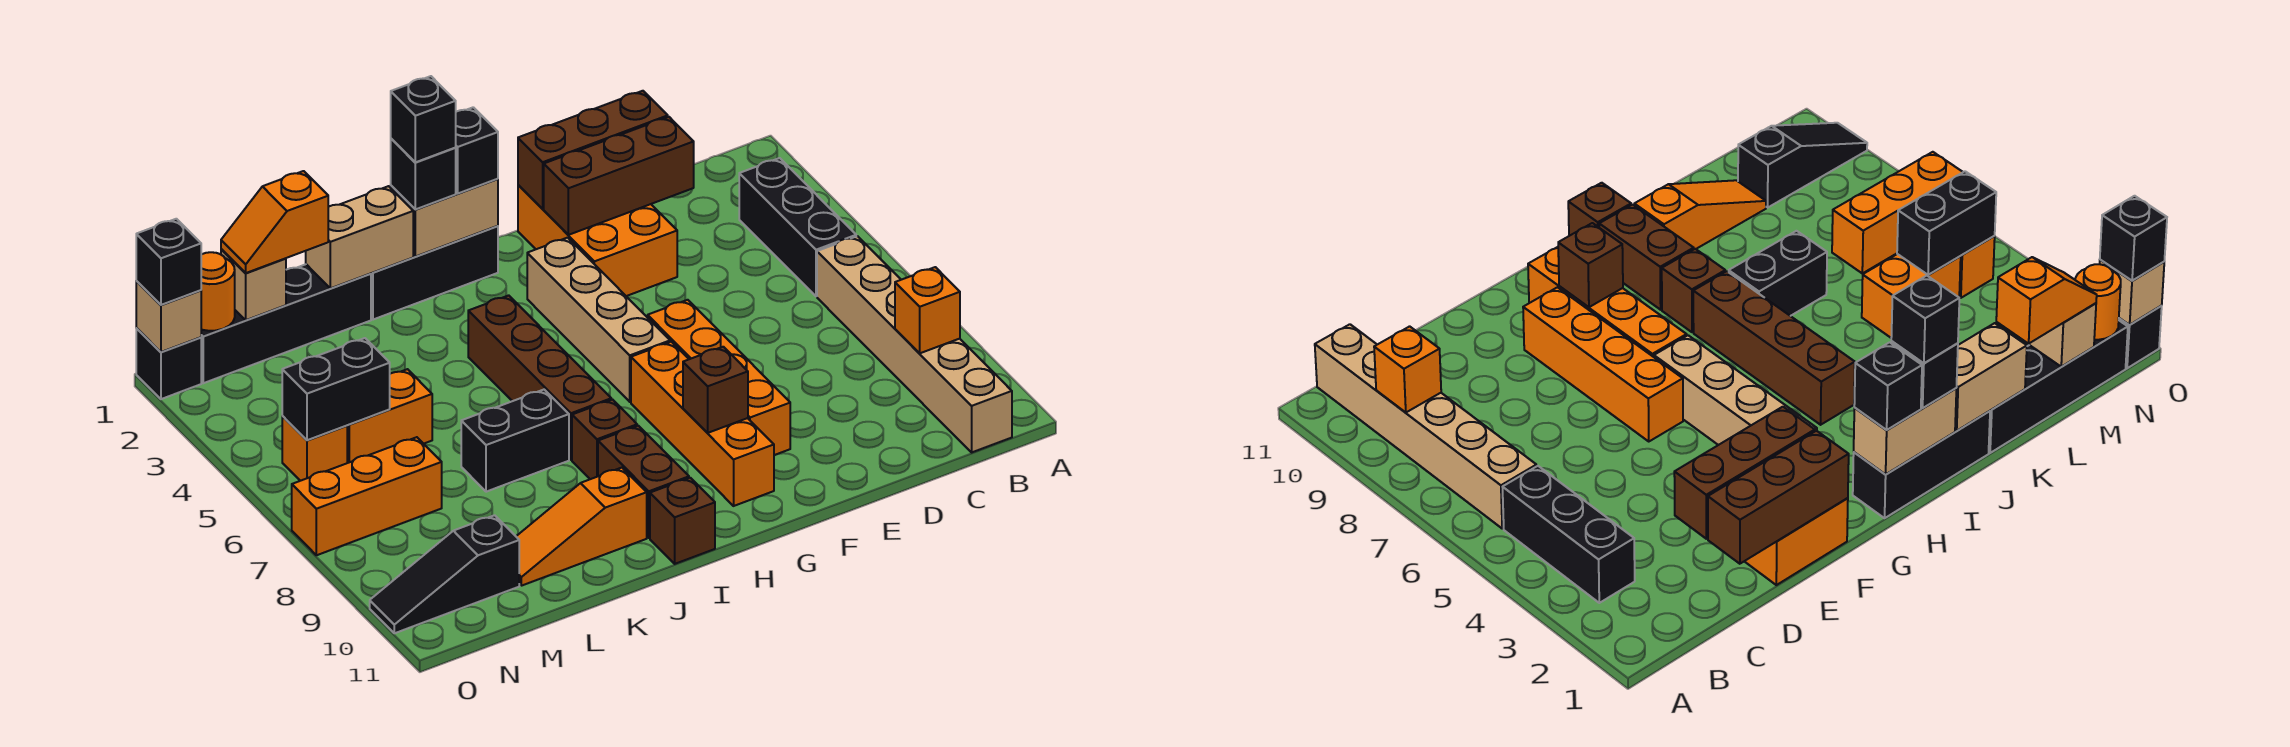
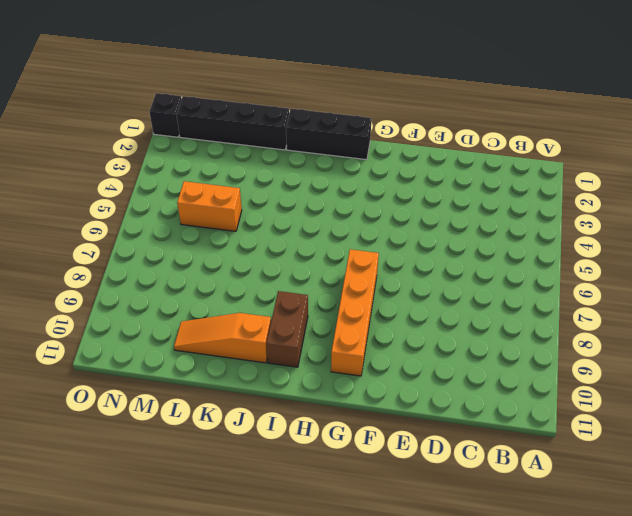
none -> black brick B3:B5 level 1
none -> tan brick B6:B11 level 1
none -> orange brick E1:F3 level 1
none -> orange brick F6:F9 level 1

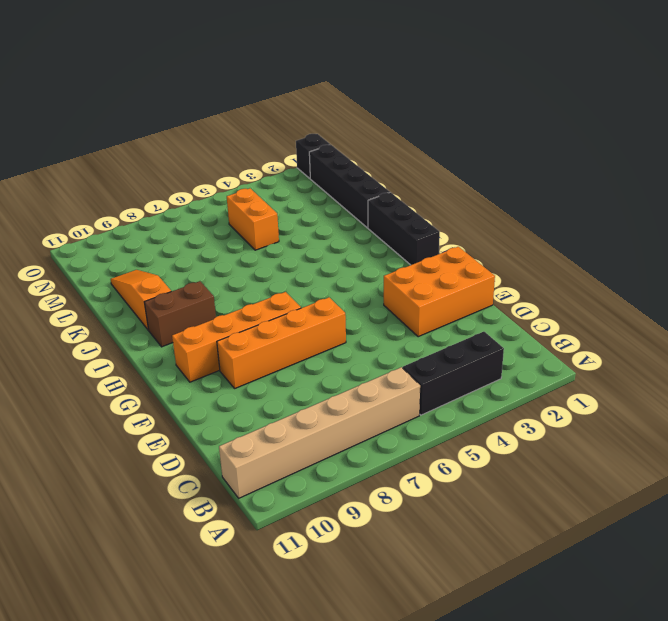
none -> tan brick G3:G6 level 1
none -> brown brick I4:I7 level 1
none -> brown brick I8 level 1
none -> brown brick I11 level 1

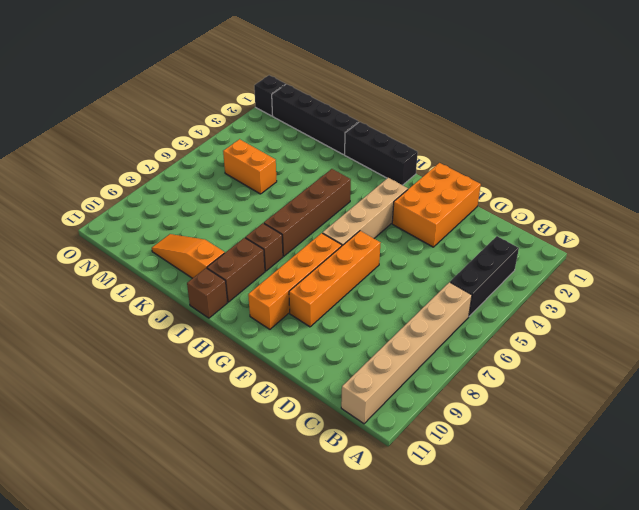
none -> black brick J7:K7 level 1
none -> orange brick M7:O7 level 1
none -> black slope M10:O10 level 1 top M
none -> orange brick N5 level 1

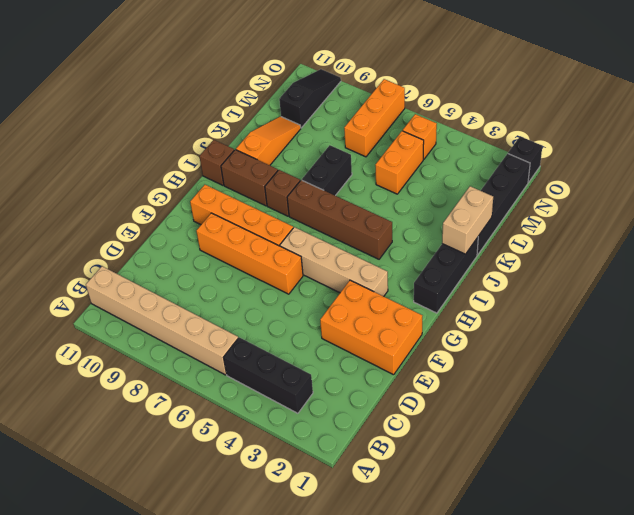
none -> orange brick B9 level 2
none -> brown brick D1:F1 level 2
none -> brown brick D2:F2 level 2
none -> brown brick G9 level 2

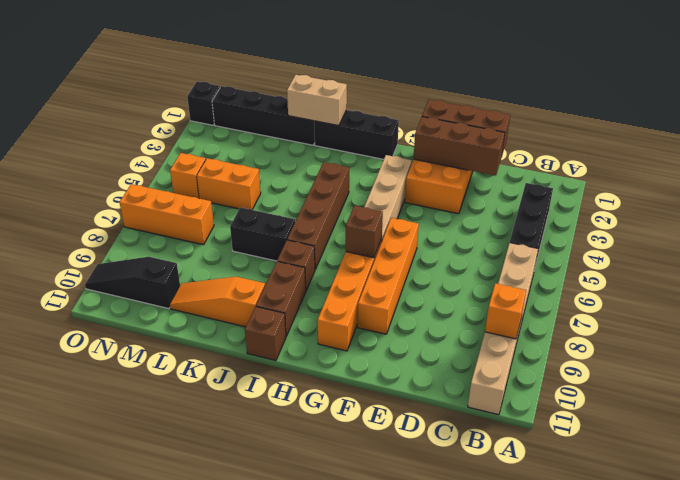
brown brick G7 level 2 -> brown brick G9 level 2
none -> tan brick H1:I1 level 2
none -> tan brick M1 level 2
none -> black brick M5:N5 level 2
none -> orange round brick N1 level 2

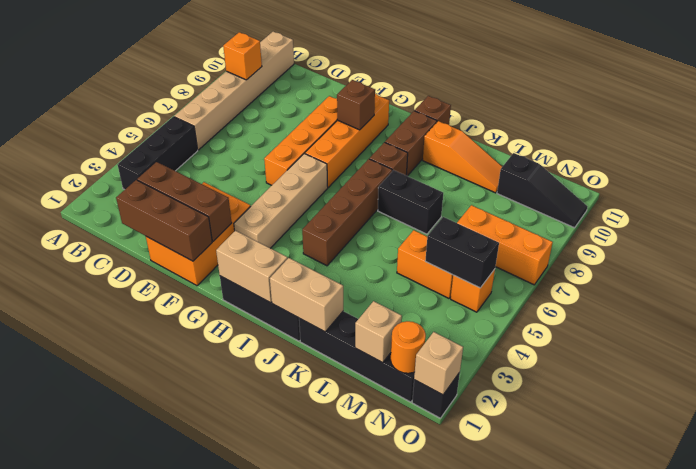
none -> black brick H1 level 3
none -> black brick I1 level 3
none -> orange slope L1:M1 level 3 top L
none -> black brick O1 level 3

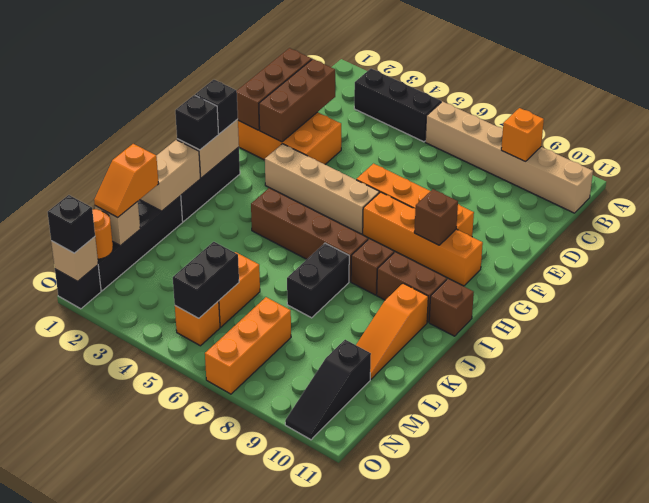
none -> black brick I1 level 4

